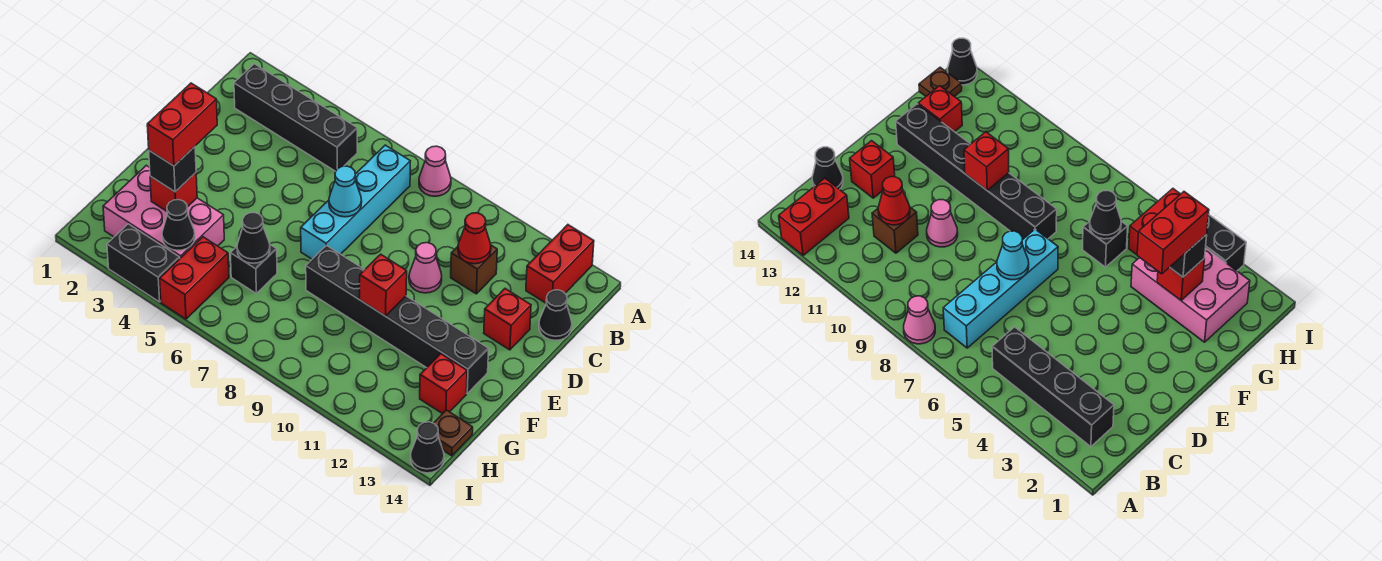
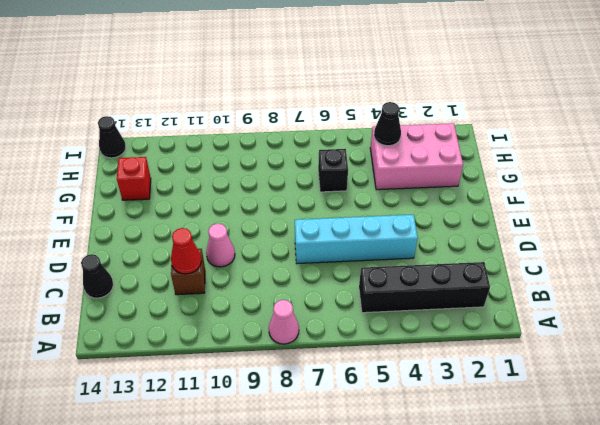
cyan brick D4:D7 level 1 -> cyan brick B7:E7 level 1
none -> red brick A13:B13 level 1
none -> red brick D13 level 1
none -> black brick F8:F13 level 1

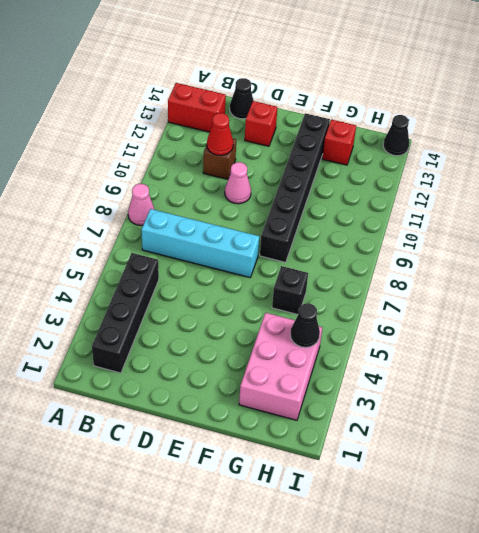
none -> red brick H5:I5 level 1
none -> brown plate H14 level 1
none -> black brick I3:I4 level 1

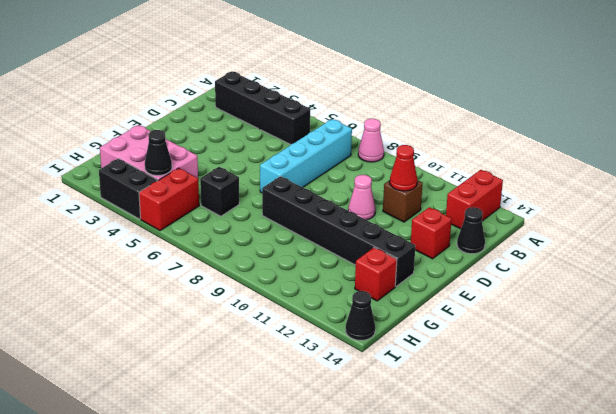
none -> brown plate H14 level 1
none -> cyan cone D7 level 2
none -> red brick F10 level 2

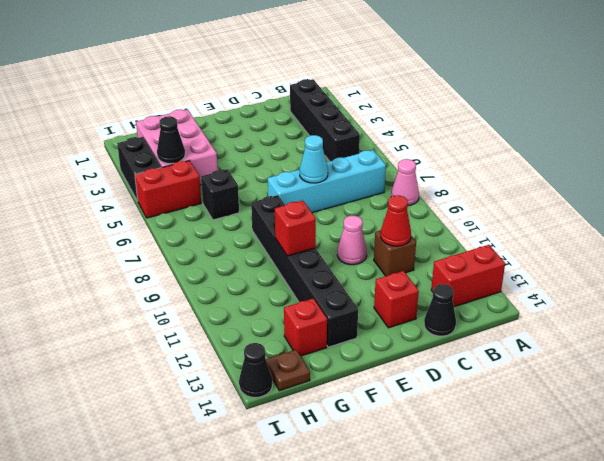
none -> red brick G3 level 2
none -> black cone G6 level 2
none -> black brick G3 level 3

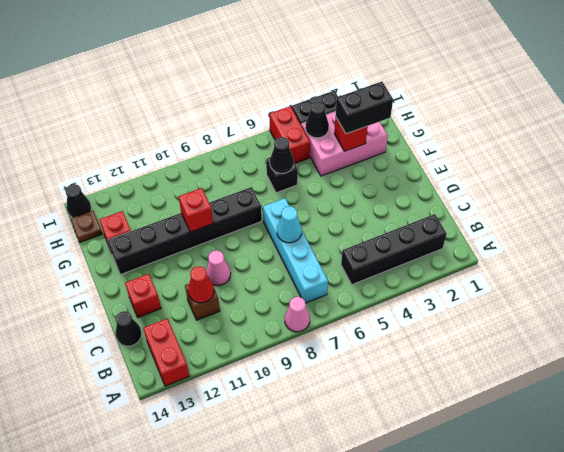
black brick G2:G3 level 3 -> black brick G3 level 3
none -> red brick F3:G3 level 4

